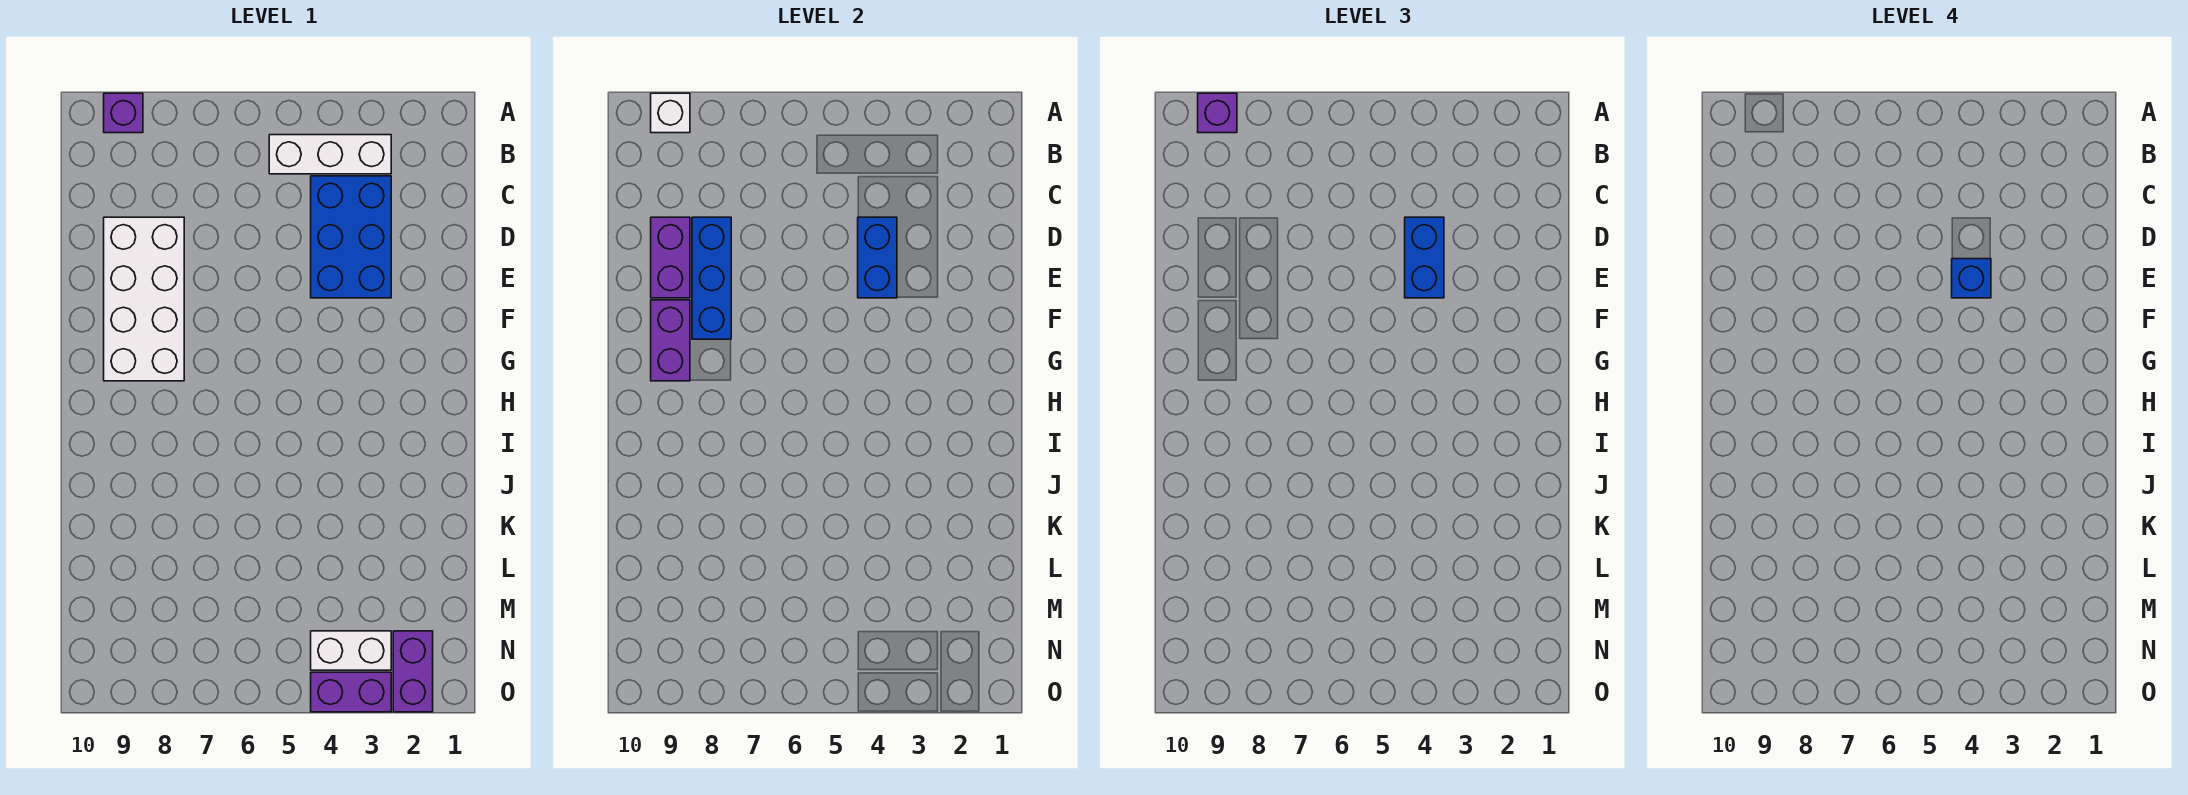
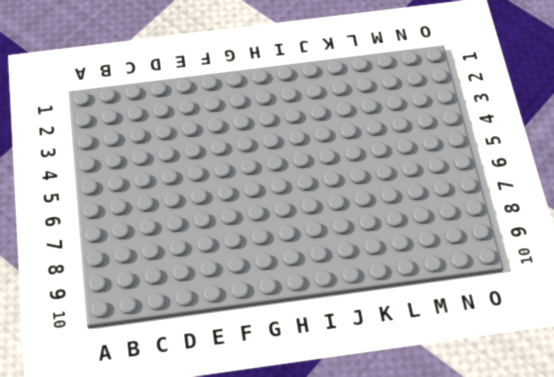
none -> purple brick A9 level 1
none -> white brick B3:B5 level 1
none -> blue brick C3:E4 level 1

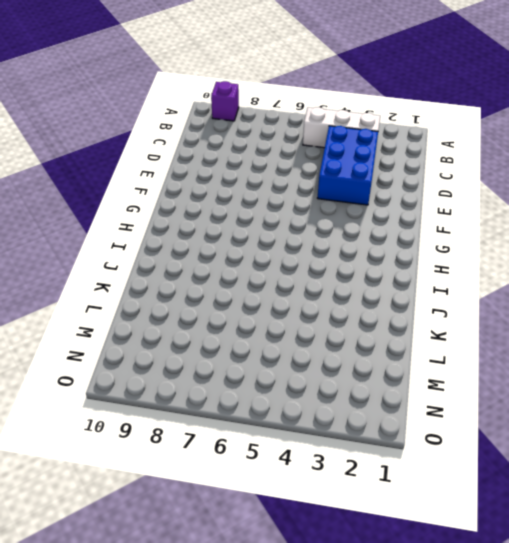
none -> white brick D8:G9 level 1
none -> purple brick N2:O2 level 1
none -> white brick N3:N4 level 1

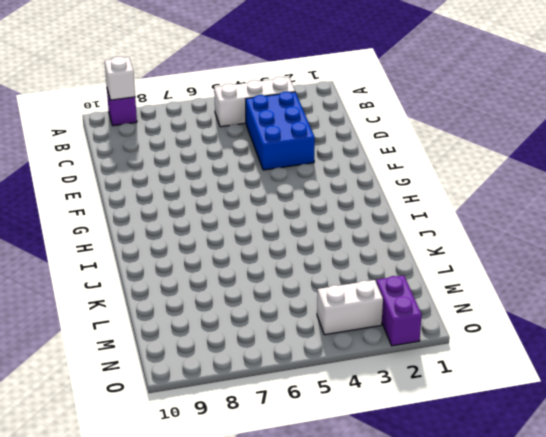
none -> white brick D8:G9 level 1
none -> purple brick O3:O4 level 1
none -> blue brick D4:E4 level 2

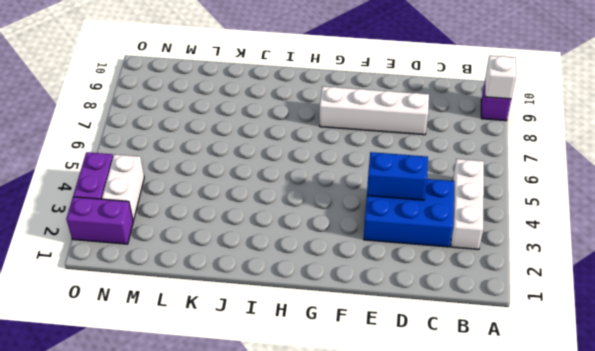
white brick D8:G8 level 1 -> white brick D8:G9 level 1
none -> blue brick D8:F8 level 2
none -> purple brick D9:E9 level 2
none -> purple brick F9:G9 level 2

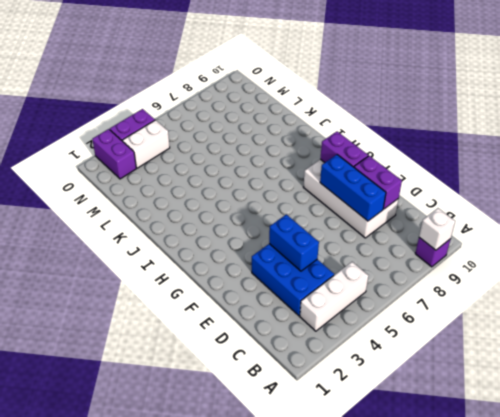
none -> purple brick A9 level 3
none -> blue brick D4:E4 level 3
none -> blue brick E4 level 4

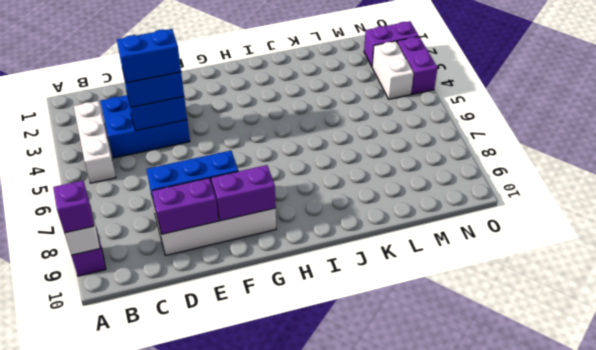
blue brick D4:E4 level 4 -> blue brick E4 level 4

